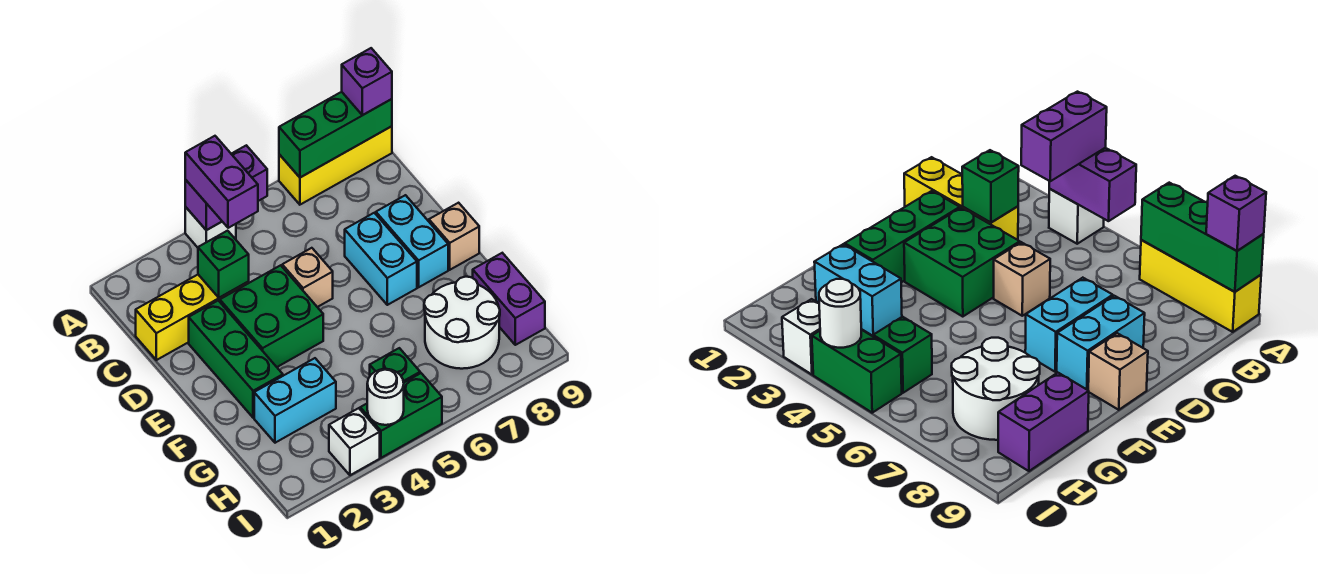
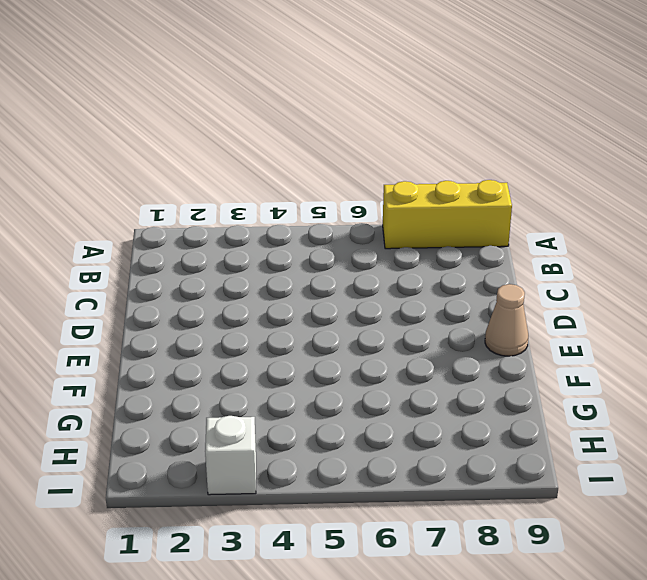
tan cone E9 level 1 -> tan brick E9 level 1
none -> white brick A4 level 1
none -> yellow brick C1:C3 level 1
none -> green brick D2:F2 level 1

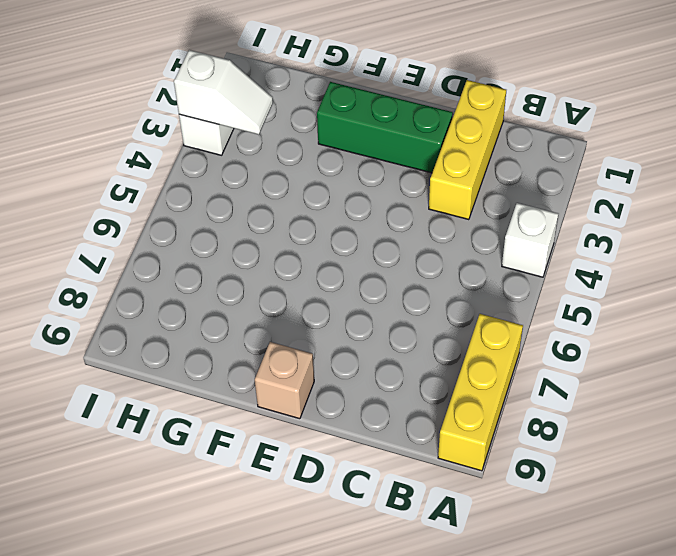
white slope H3:I3 level 2 top I -> none
none -> green brick D3:E4 level 1
none -> tan brick D5 level 1
none -> cyan brick D7:E7 level 1

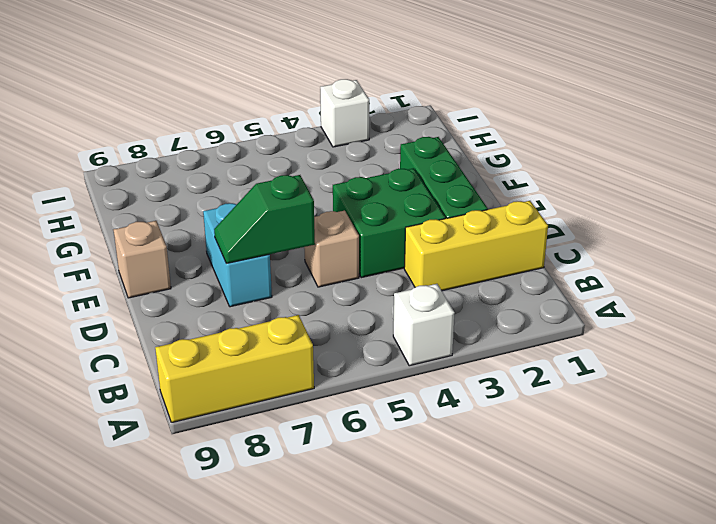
green slope D6:D7 level 2 top 6 -> none
none -> cyan brick D8:E8 level 1
none -> cyan brick G2:G3 level 1
none -> white round brick G7:H8 level 1

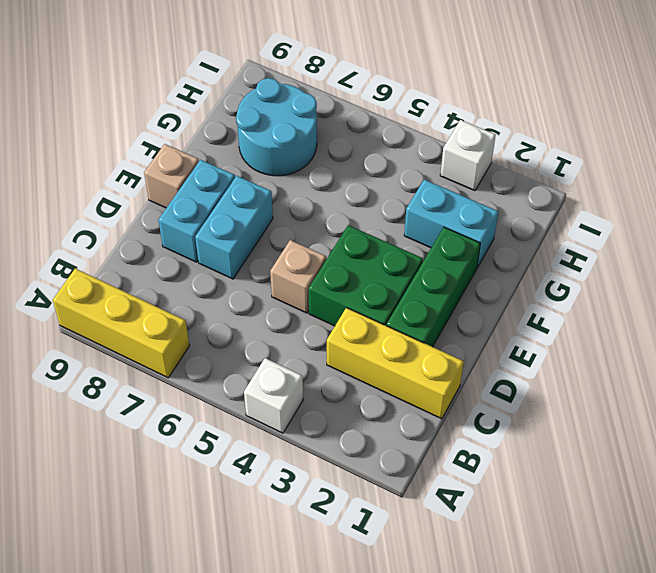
cyan round brick G7:H8 level 1 -> white round brick G7:H8 level 1
none -> purple brick G9:H9 level 1
none -> green brick H5 level 1
none -> green brick I4:I5 level 1

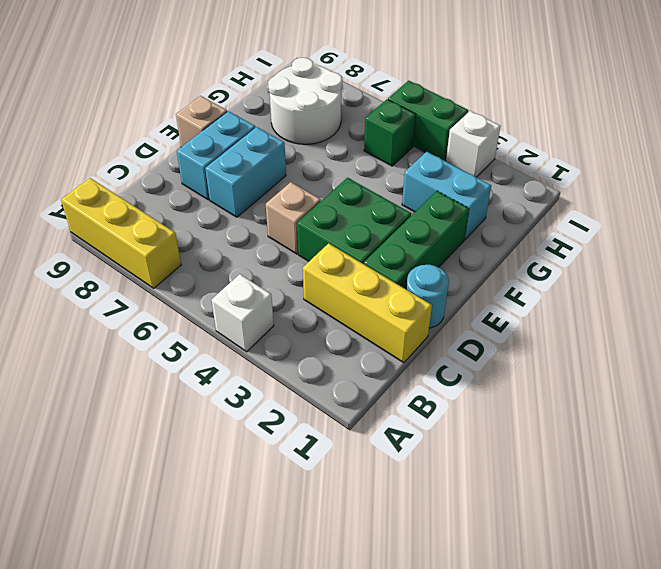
cyan round brick D1 level 1 -> none
none -> purple brick G9:H9 level 1
none -> purple brick A4:A5 level 2
none -> green brick A7:A9 level 2

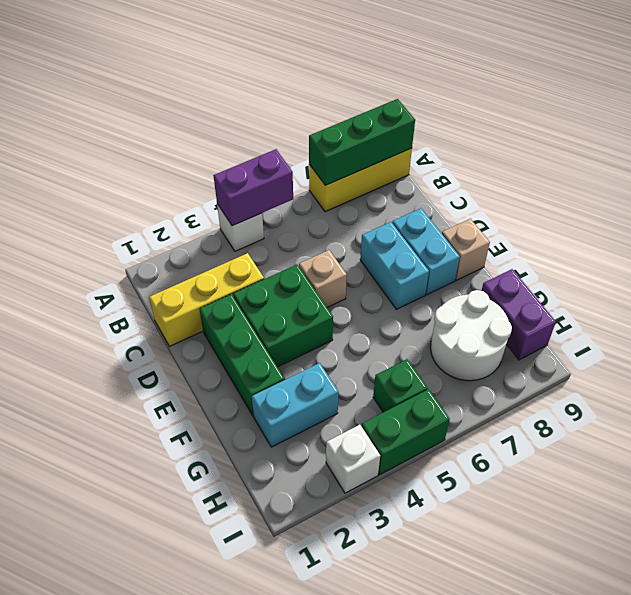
none -> green brick C3 level 2
none -> white round brick I4 level 2
none -> purple brick A4:B4 level 3

